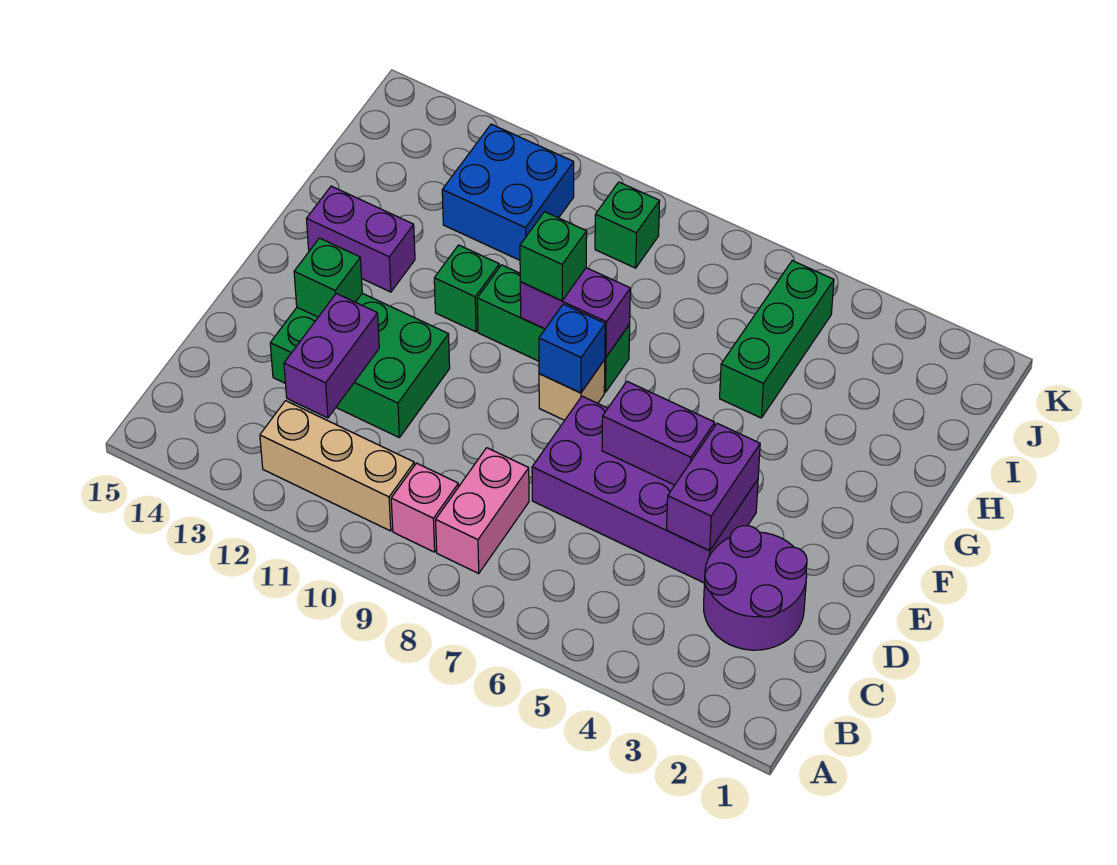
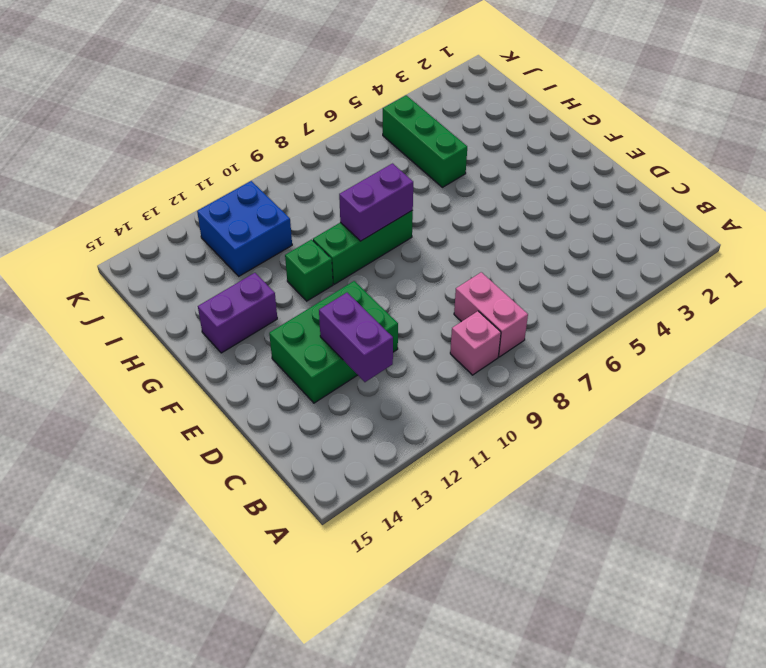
none -> tan brick B10:B12 level 1
none -> purple round brick C2:D3 level 1
none -> purple brick D4:E7 level 1

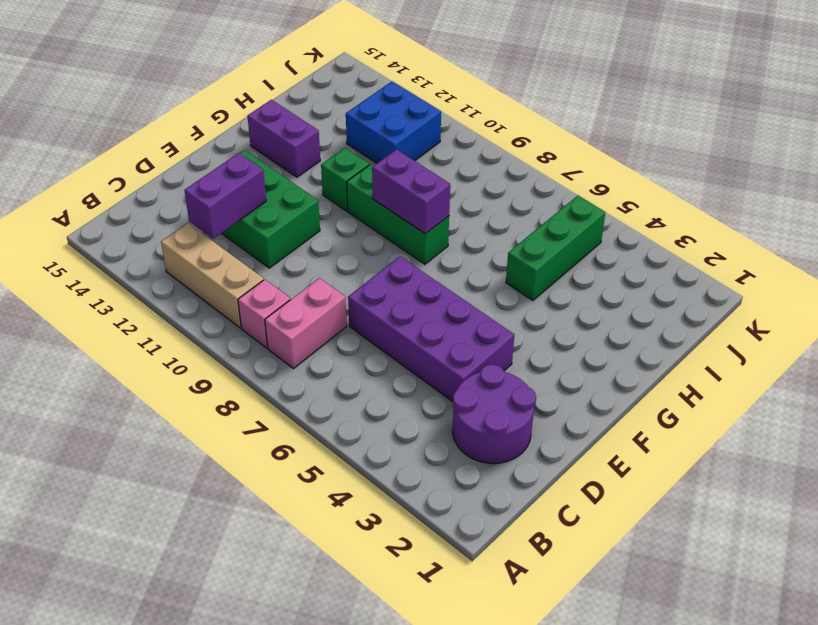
none -> tan brick F8 level 1
none -> green brick J9 level 1
none -> purple brick D4:E4 level 2

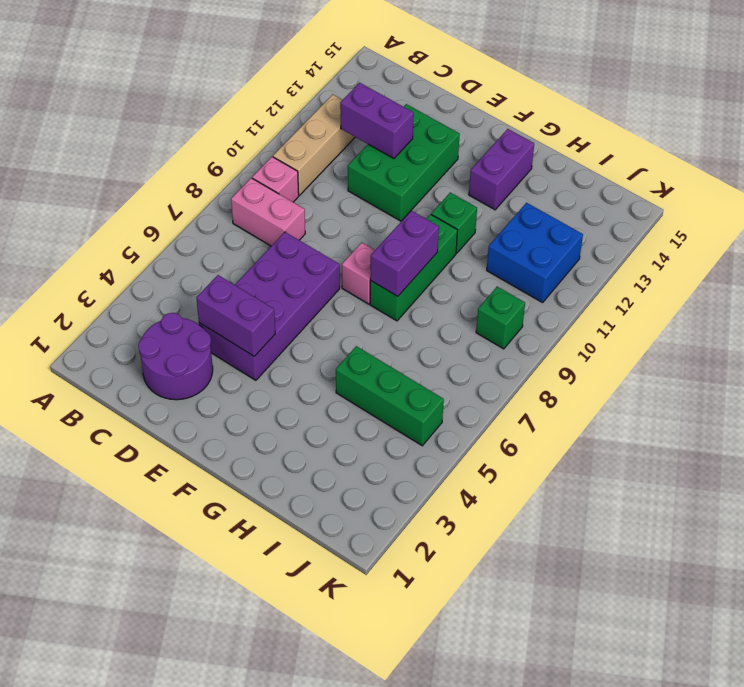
pink brick F8 level 1 -> tan brick F8 level 1
none -> purple brick E5:E6 level 2
none -> green brick E13 level 2
none -> blue brick F8 level 2

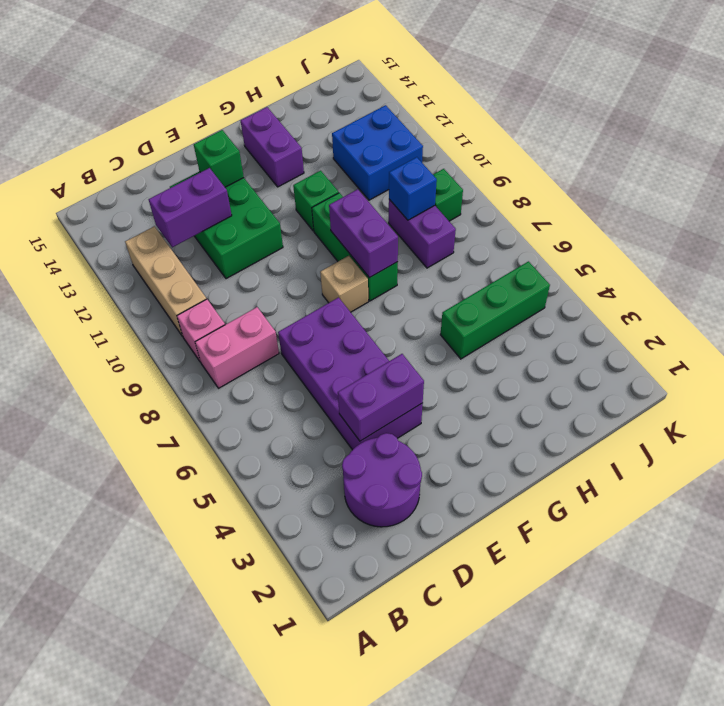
purple brick I8:I9 level 1 -> purple brick E5:E6 level 2
blue brick I9 level 2 -> blue brick F8 level 2
none -> green brick G9 level 3

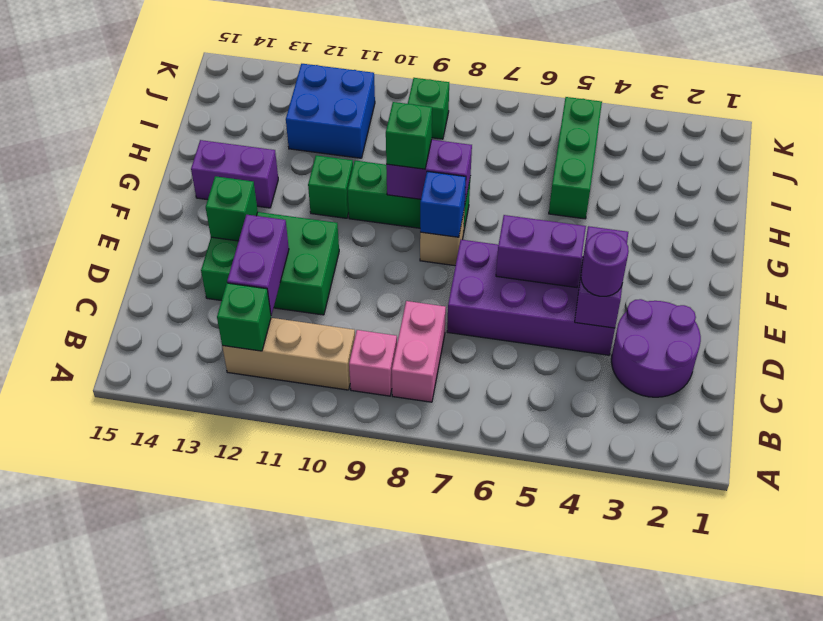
green brick B12 level 2 -> none
purple round brick D4 level 3 -> none

